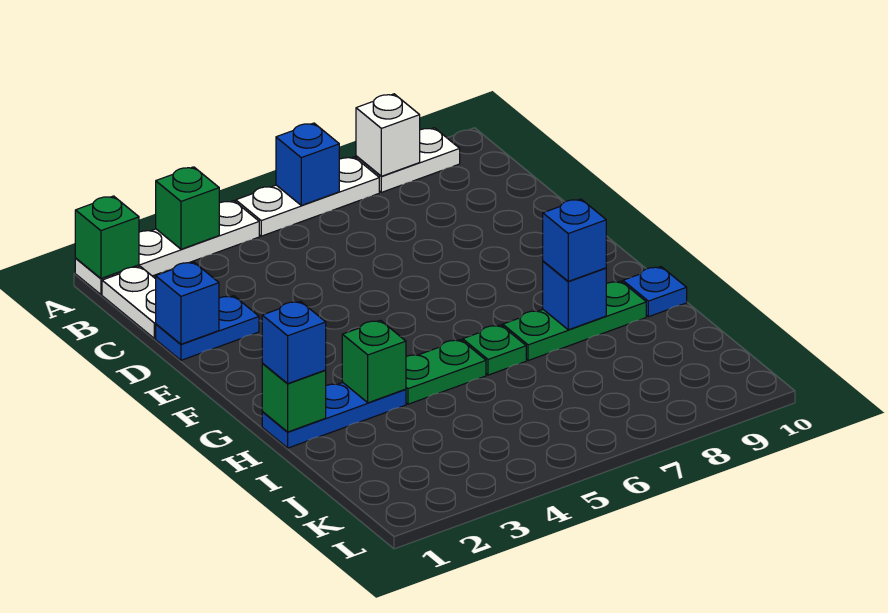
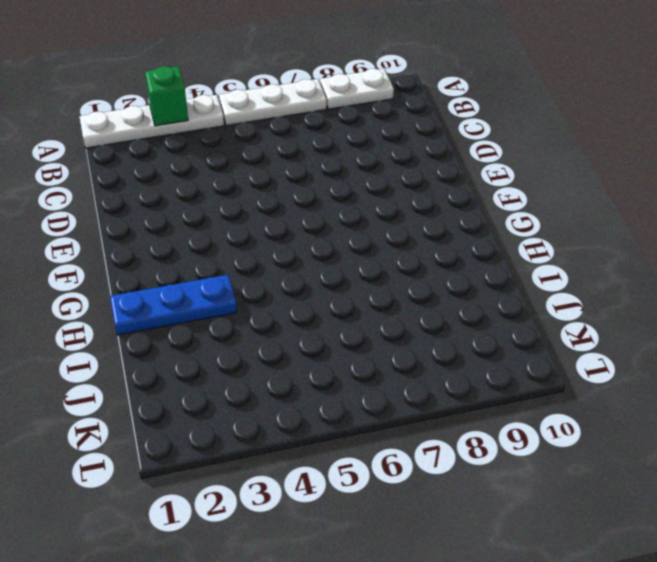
none -> white plate B1:C1 level 1
none -> blue plate D1:D2 level 1
none -> green plate H4:H5 level 1

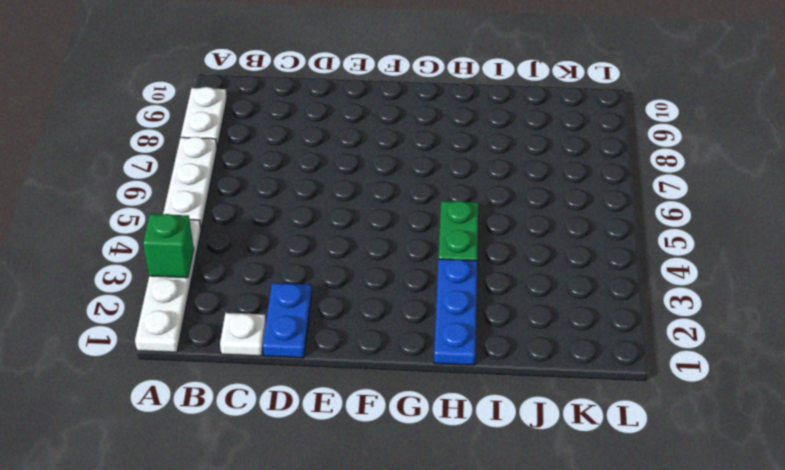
white plate C1 level 1 -> white plate B1:C1 level 1
none -> green plate H6 level 1
none -> green plate H7:H9 level 1
none -> blue plate H10 level 1

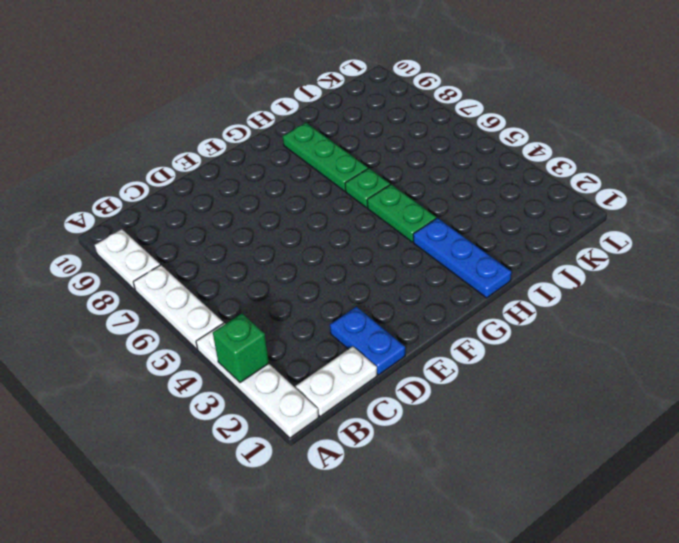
none -> blue plate H10 level 1
none -> green brick A1 level 2
none -> blue brick A6 level 2

